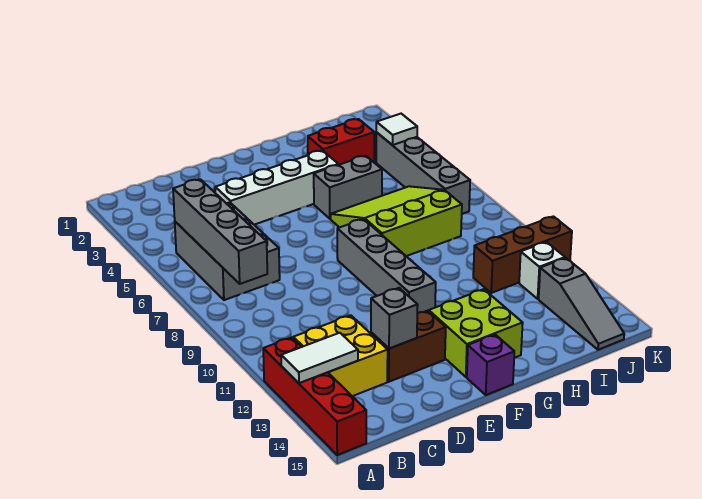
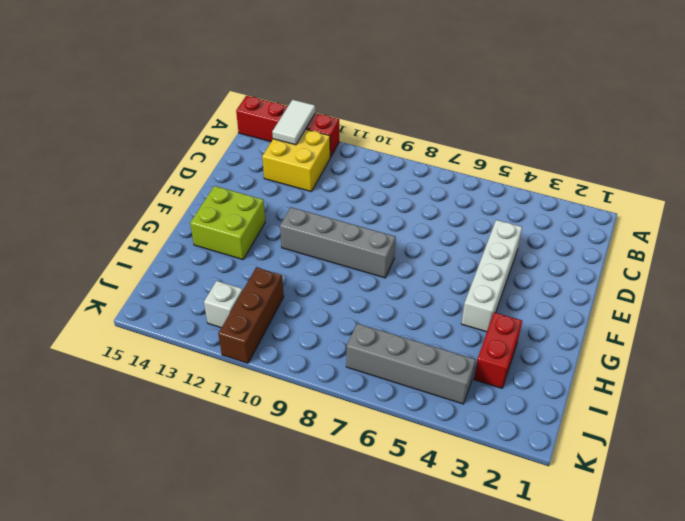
none -> grey brick B5:C7 level 1
none -> brown brick D13:E13 level 1
none -> purple brick F15 level 1

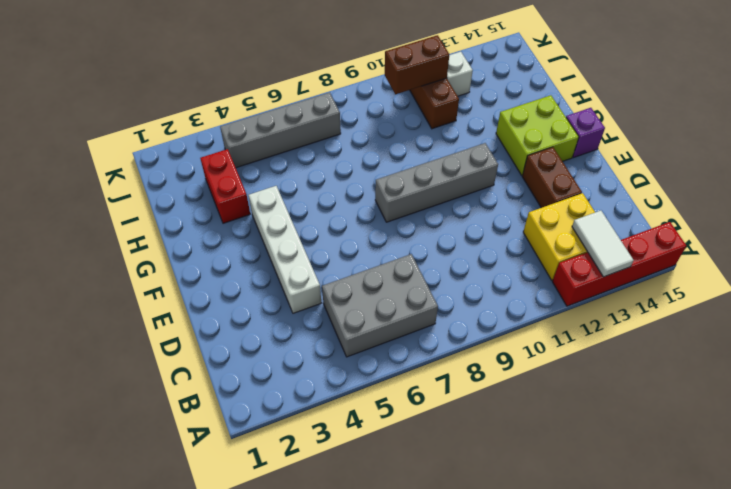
brown brick J10:J11 level 2 -> none
none -> grey brick G5:H5 level 1
none -> lime slope G6:I8 level 1 top 8
none -> grey slope J13:J15 level 1 top 13

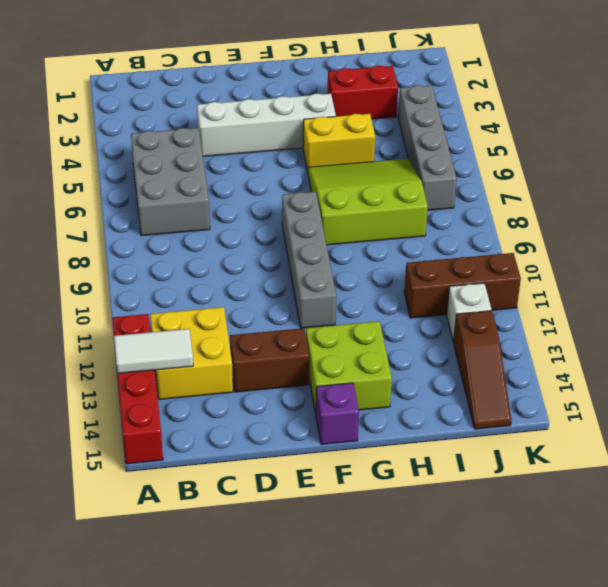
yellow brick G5:H5 level 1 -> grey brick G5:H5 level 1
brown slope J13:J15 level 1 top 13 -> grey slope J13:J15 level 1 top 13
none -> grey brick B5:B8 level 2
none -> grey brick D13 level 2
none -> white tile J4 level 2

